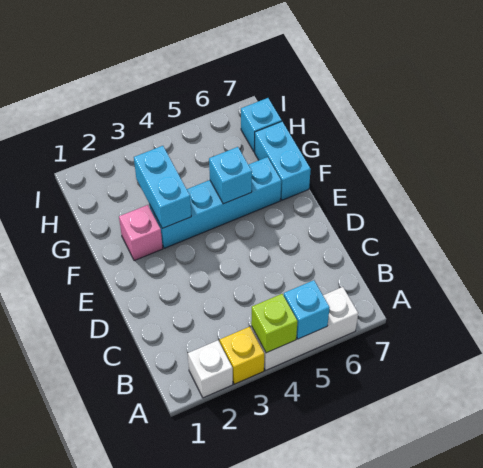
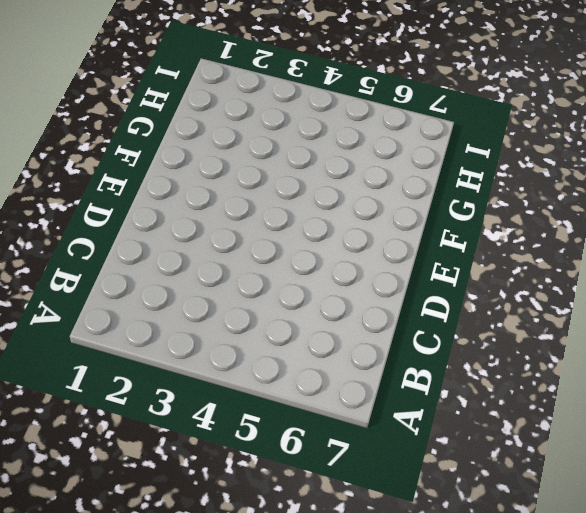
none -> white brick A2 level 1
none -> yellow brick A3 level 1

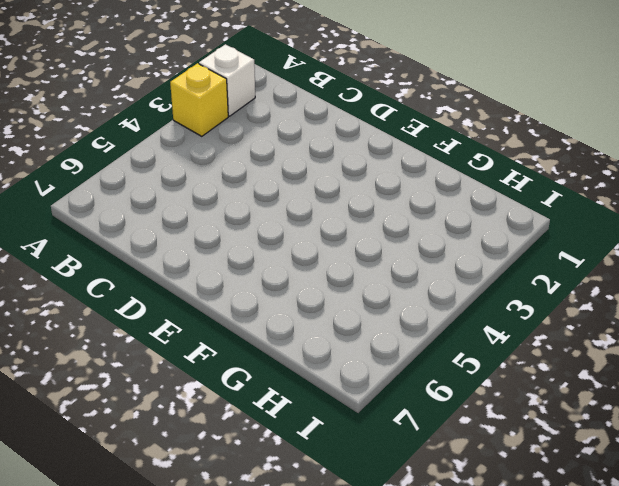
none -> white brick A4:A6 level 1
none -> pink brick F2 level 1

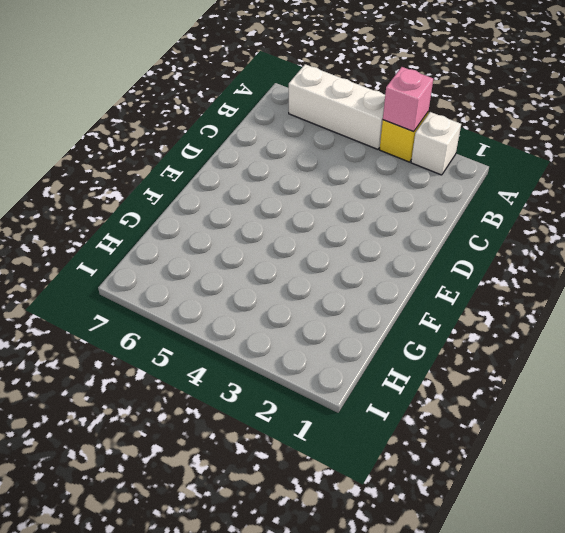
pink brick A3 level 2 -> pink brick F2 level 1
none -> cyan brick F3:F6 level 1
none -> cyan brick F7:G7 level 1

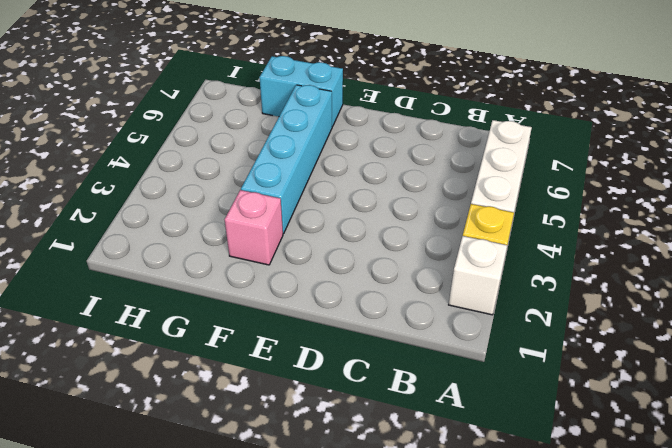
none -> cyan brick H7 level 1
none -> lime brick A4 level 2

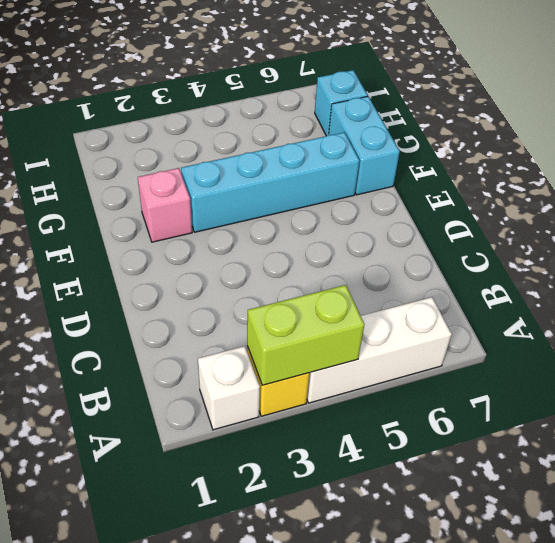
lime brick A3:A4 level 2 -> lime brick A4 level 2
none -> cyan brick A5 level 2
none -> cyan brick F3:G3 level 2

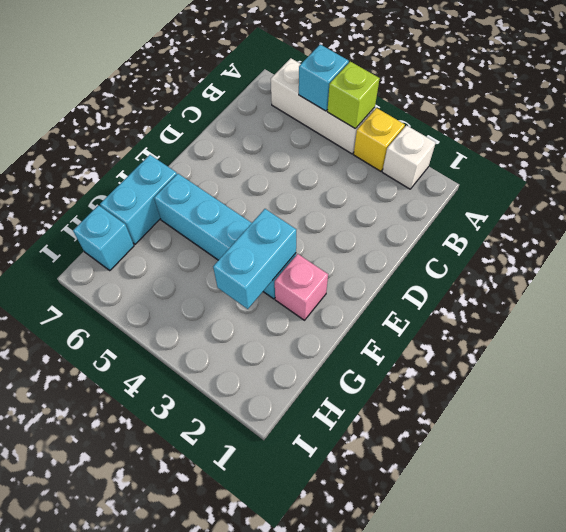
none -> cyan brick F5 level 2

